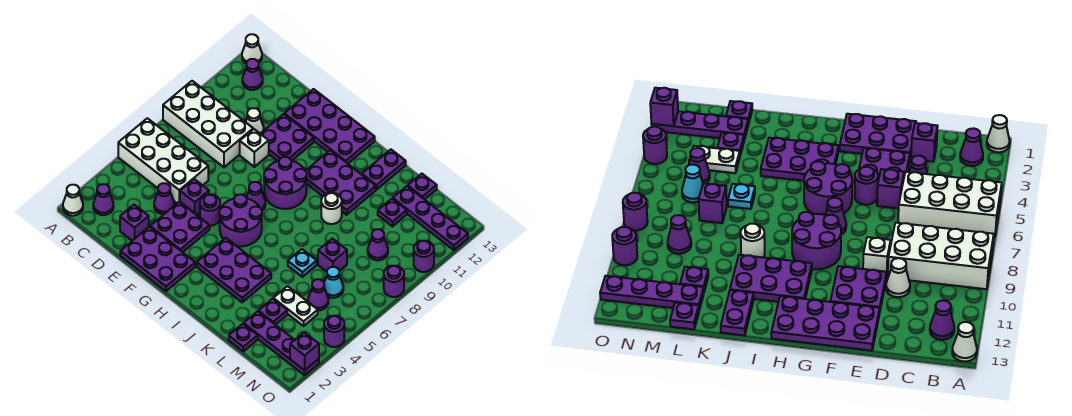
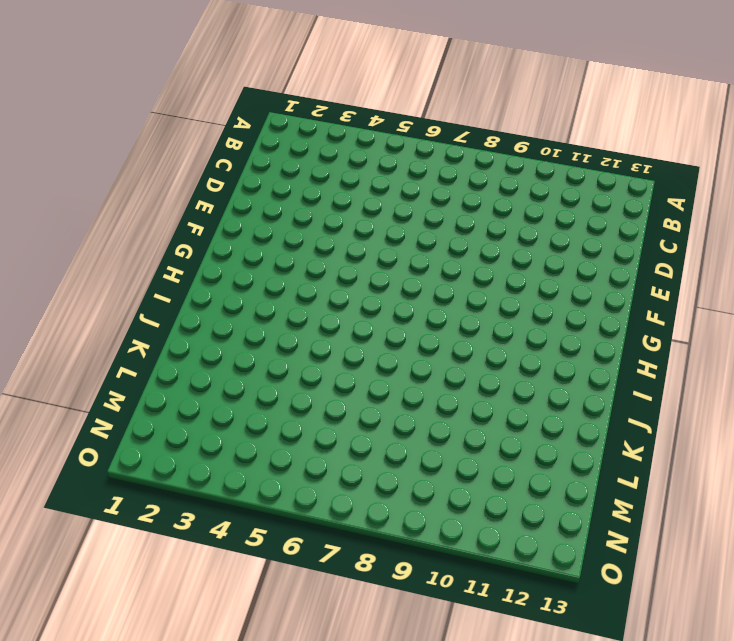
none -> white cone A1 level 1
none -> white brick A5:D6 level 1
none -> white brick A8:D9 level 1
none -> white cone A13 level 1

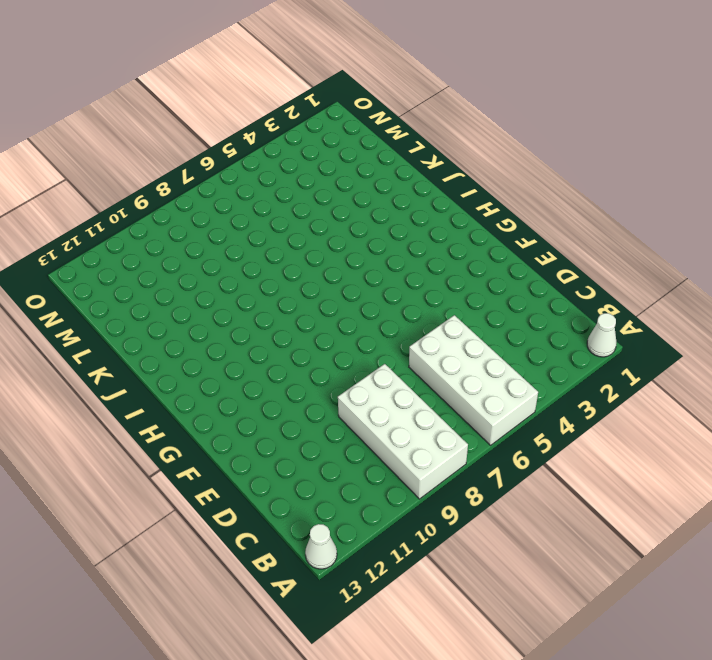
none -> purple cone B2 level 1
none -> purple cone B12 level 1
none -> purple brick D2 level 1
none -> purple cone D4 level 1

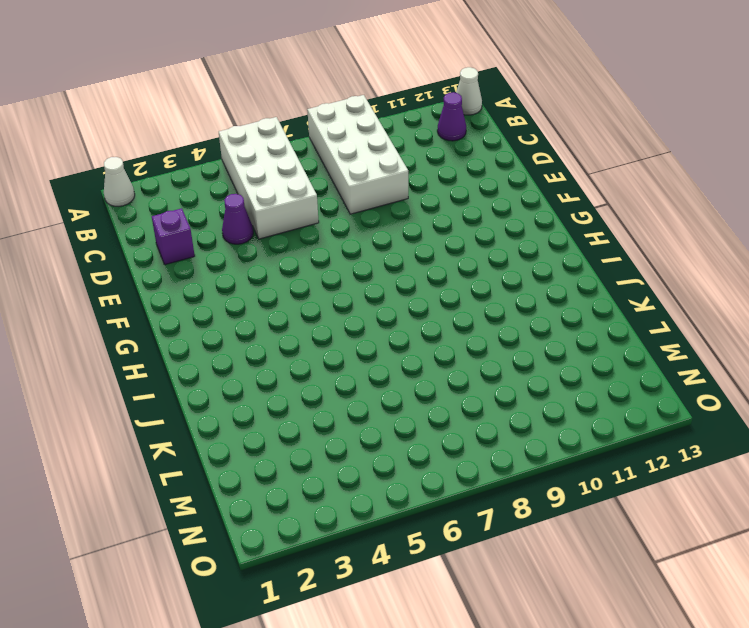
none -> purple cone B2 level 1
none -> white cone D10 level 1
none -> purple plate E1:G2 level 1
none -> purple plate E3:F4 level 1

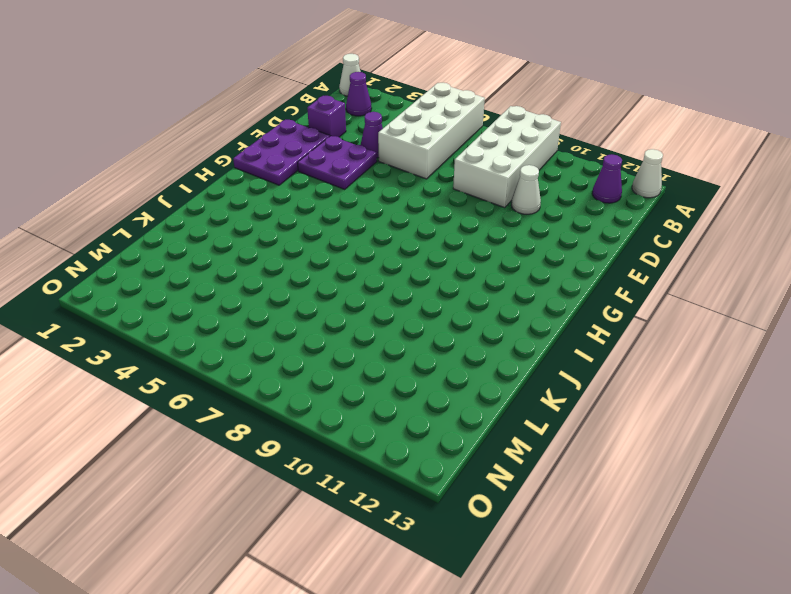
none -> purple brick E5 level 1
none -> white brick E9 level 1
none -> purple plate E10:F11 level 1
none -> purple plate E12:H13 level 1

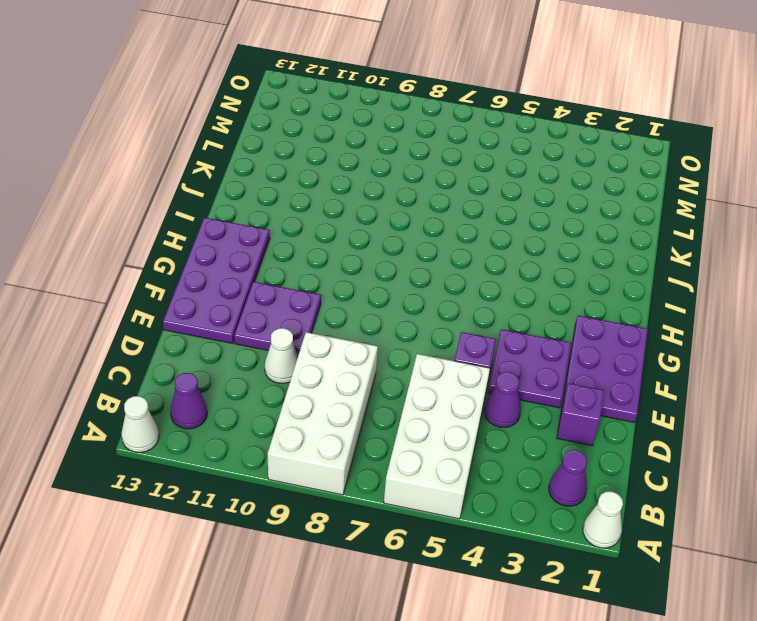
none -> white brick E9 level 1
none -> purple round brick F5 level 1
none -> purple round brick G5:H6 level 1
none -> purple cone G7 level 1

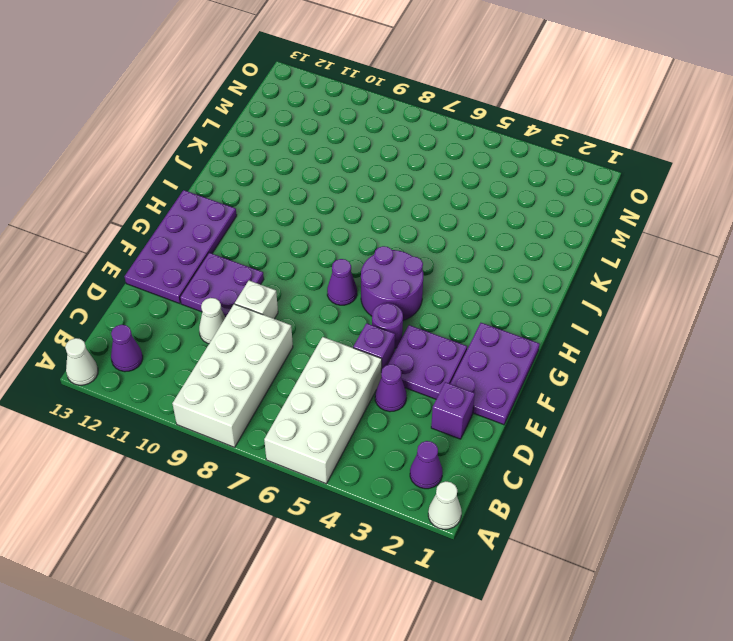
none -> purple round brick G8:H9 level 1
none -> purple plate H3:J4 level 1
none -> purple plate H10:J11 level 1
none -> white round brick J9 level 1

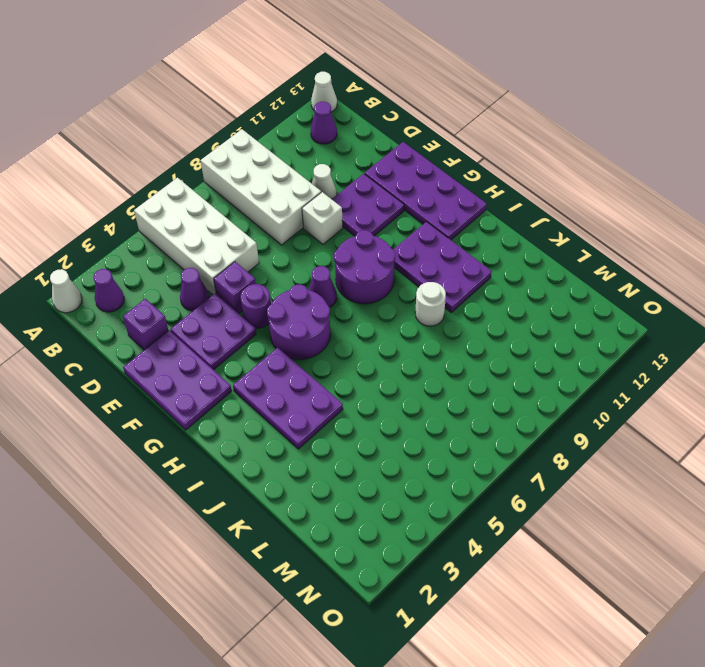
none -> purple plate J12:J13 level 1
none -> cyan plate K6 level 1
none -> purple plate L1 level 1
none -> purple plate L2:O2 level 1

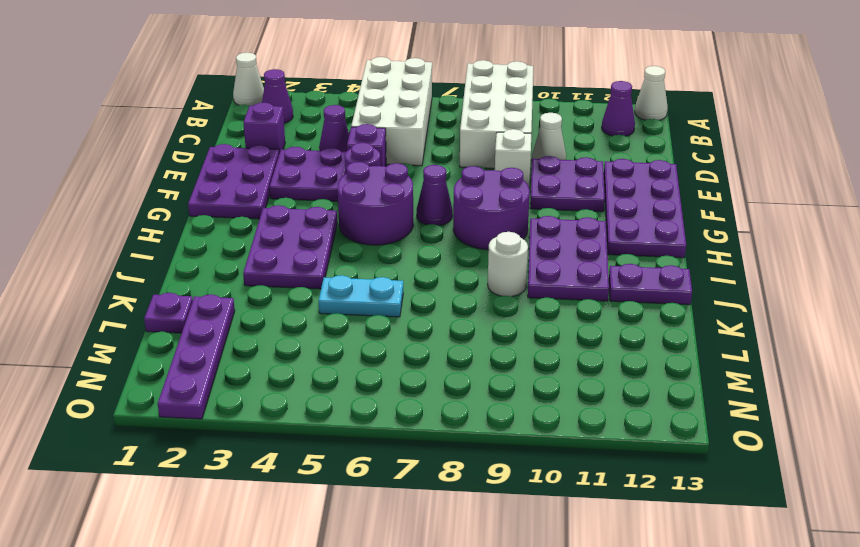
cyan plate K5:K6 level 1 -> cyan plate K6 level 1
none -> purple plate L3 level 1
none -> white plate L4:M4 level 1
none -> purple brick L7 level 1
none -> purple plate L11 level 1

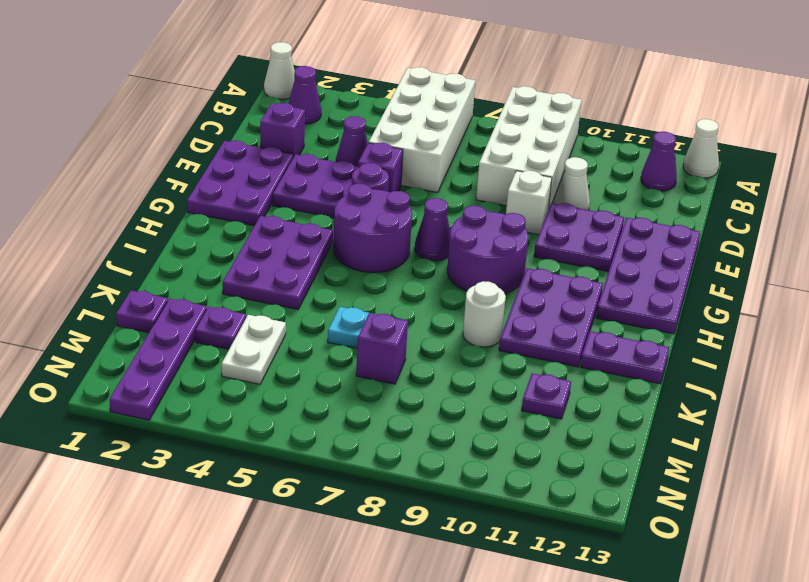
none -> purple plate L12:O12 level 1
none -> purple plate L13 level 1
none -> purple cone M5 level 1
none -> cyan cone M6 level 1

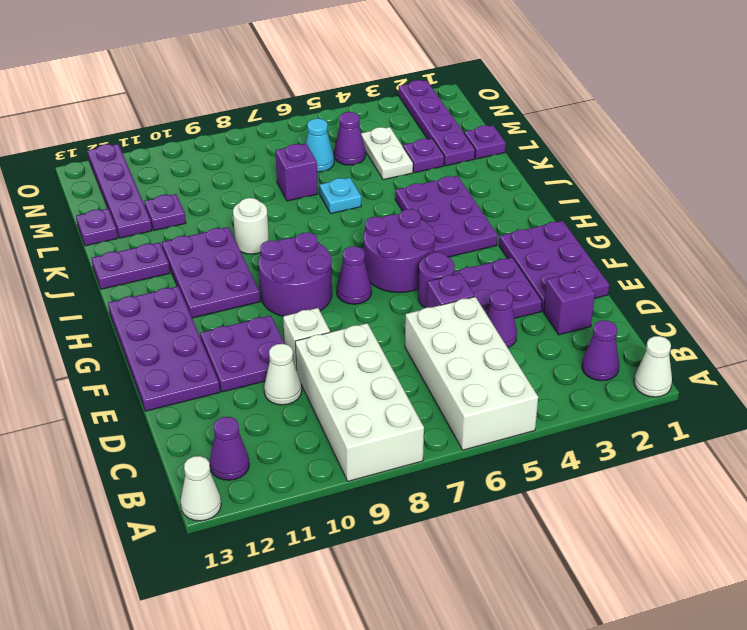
none -> purple cone M9 level 1
none -> purple round brick O4 level 1
none -> purple round brick O8 level 1
none -> purple round brick O10 level 1

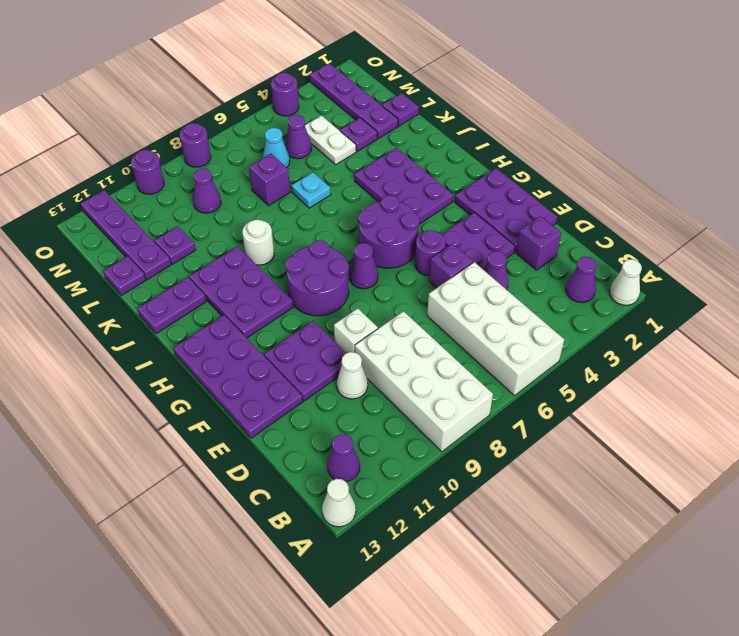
none -> purple brick O2 level 2

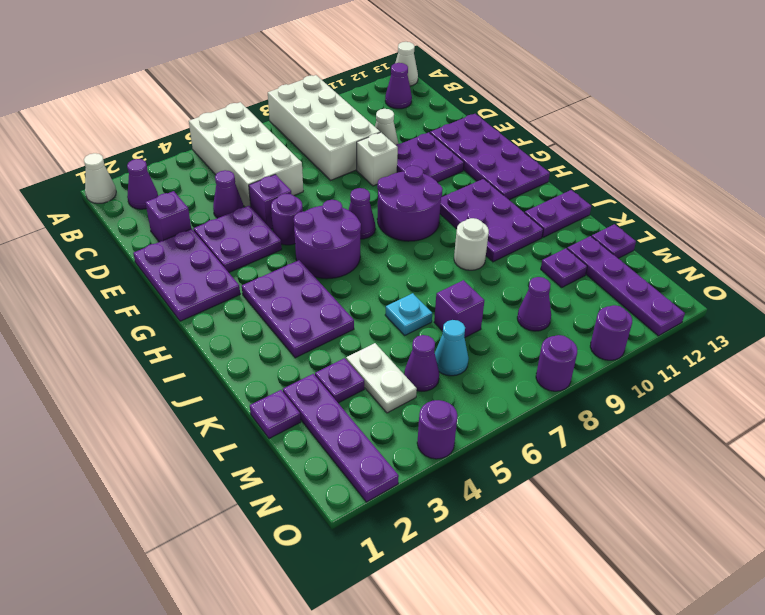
none -> purple brick O2 level 2

